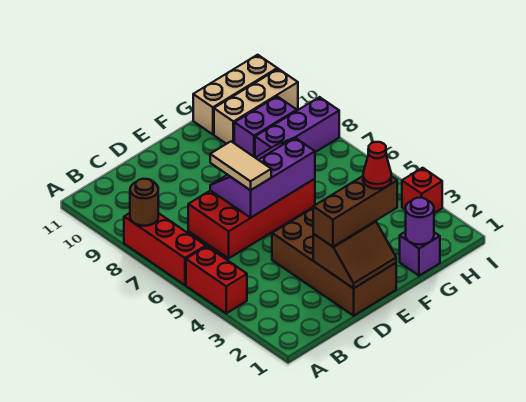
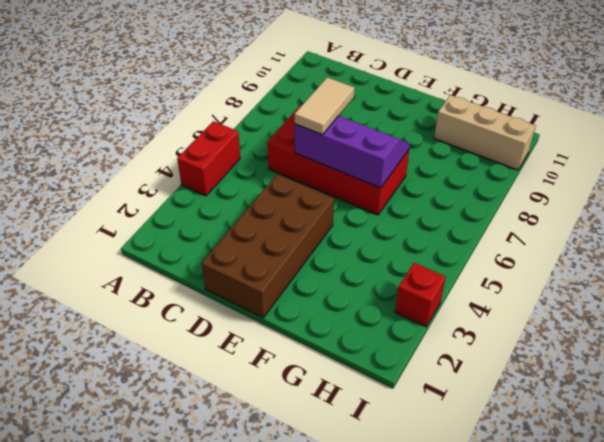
none -> red brick A6:A8 level 1
none -> purple brick G1 level 1
none -> purple brick G8:I8 level 1

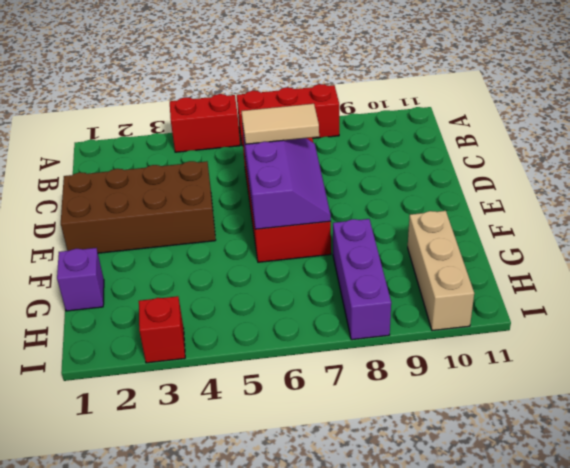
none -> purple brick G9:H9 level 1
none -> tan brick G11:I11 level 1
none -> brown round brick A8 level 2

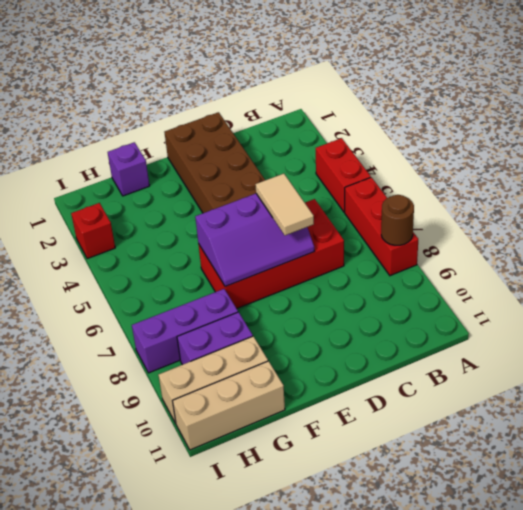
none -> brown slope D1:E2 level 2 top 2
none -> purple round brick G1 level 2
none -> brown brick D2:F2 level 3

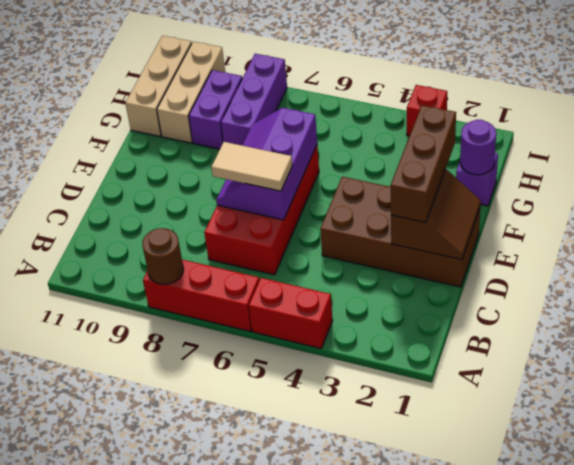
none -> red cone F2 level 4

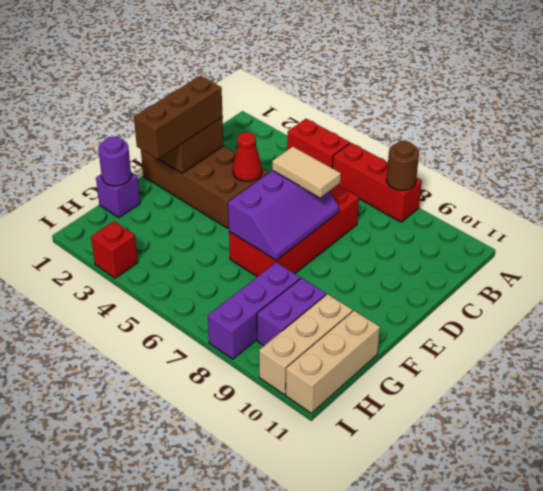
red cone D4 level 2 -> red cone F2 level 4

